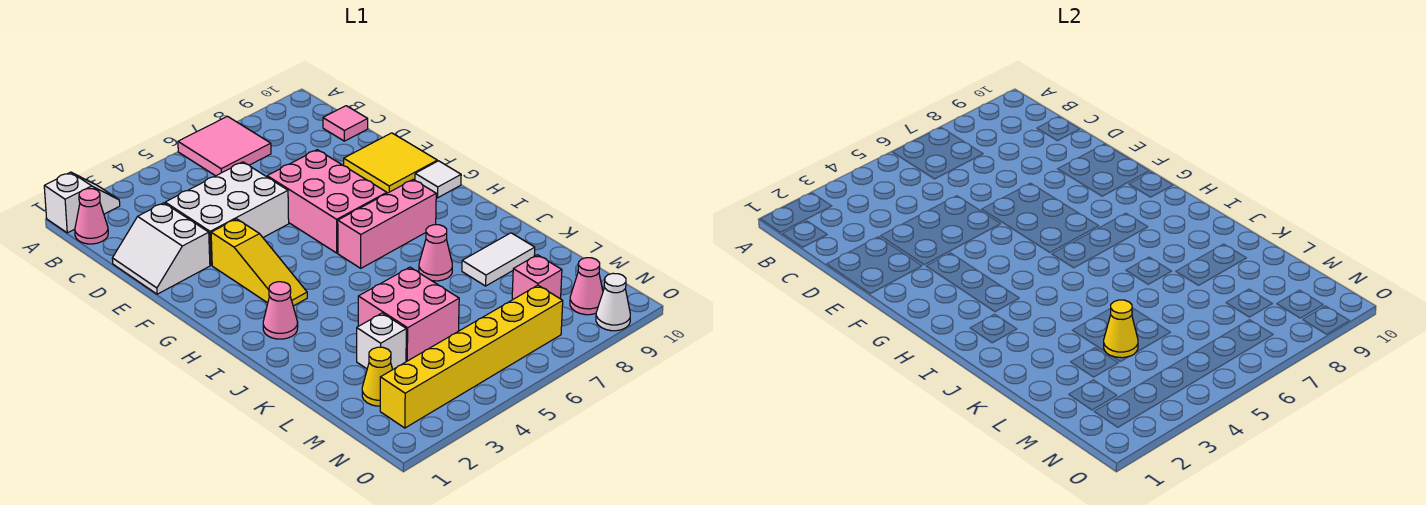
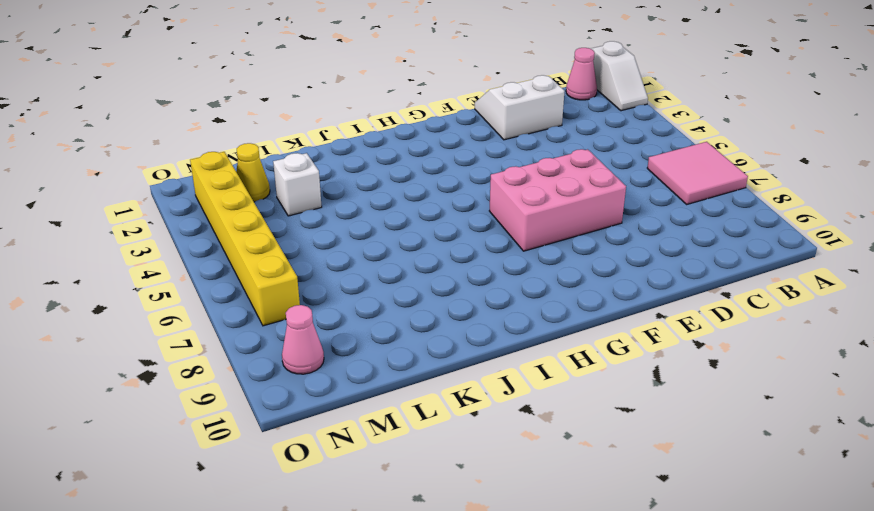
none -> pink tile C10 level 1
none -> white brick D3:E5 level 1
none -> yellow tile E9:F10 level 1

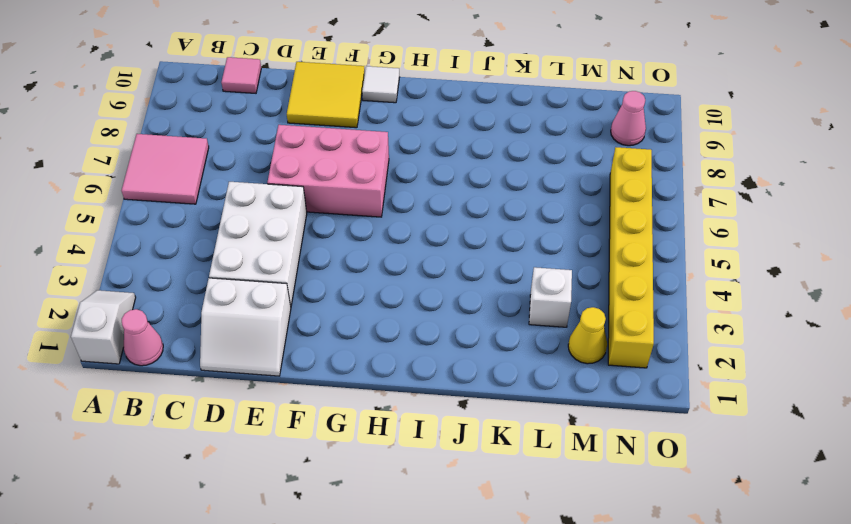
none -> yellow slope F3:H3 level 1 top F
none -> pink brick H6:H8 level 1
none -> pink cone I2 level 1

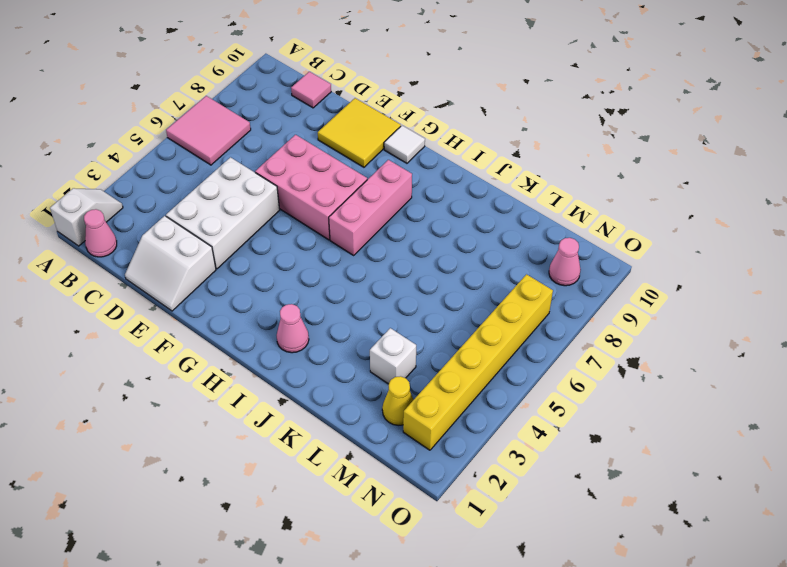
none -> yellow slope F3:H3 level 1 top F
none -> pink cone J7 level 1
none -> pink brick K4:L5 level 1

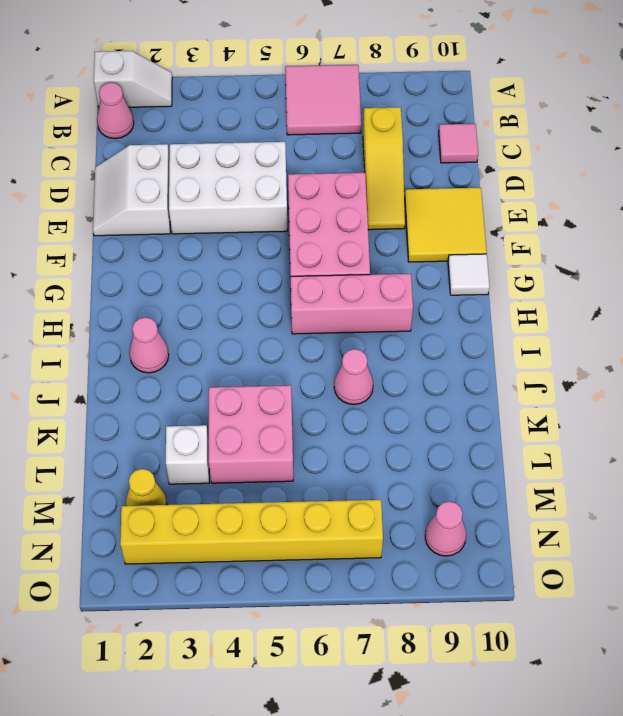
yellow slope C8:E8 level 1 top C -> yellow slope F3:H3 level 1 top F
none -> white tile K8:K9 level 1
none -> pink brick M8 level 1
none -> white cone O9 level 1

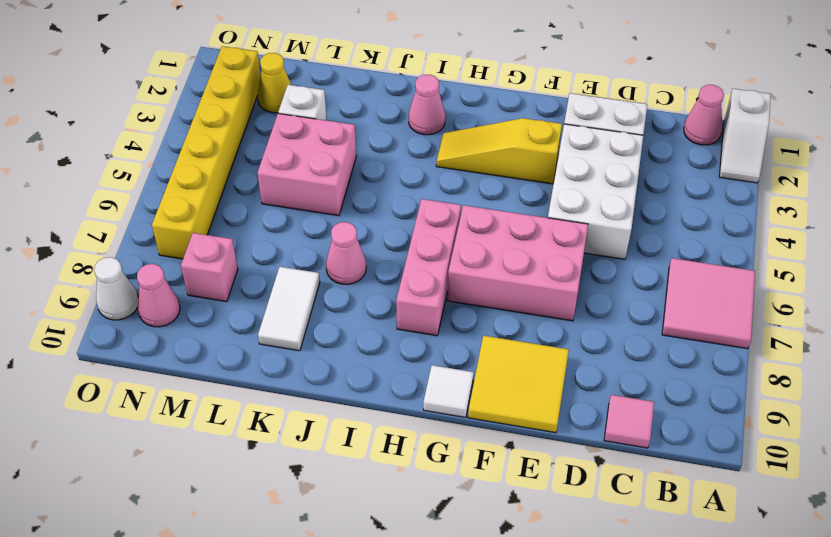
none -> yellow cone L4 level 2

